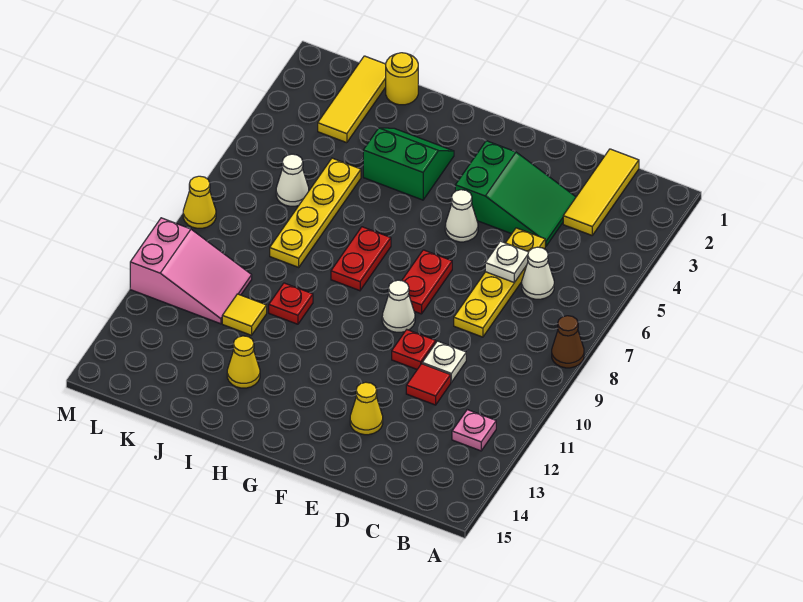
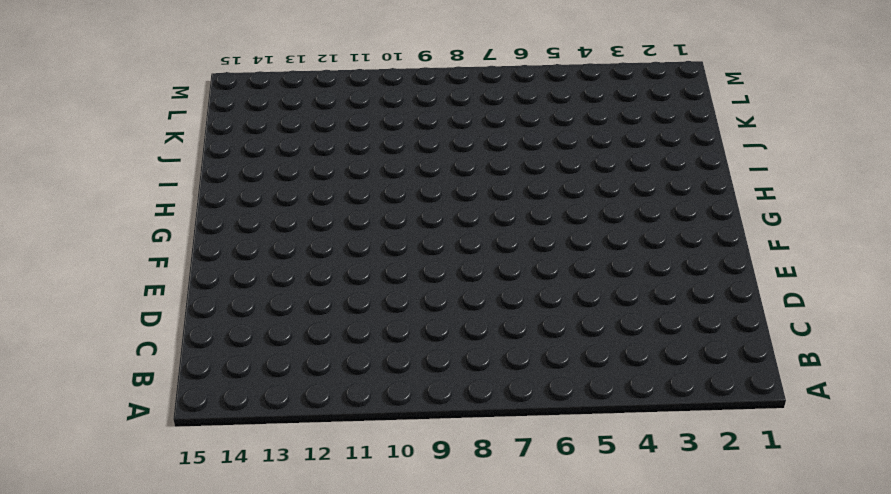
none -> brown cone A8 level 1
none -> pink plate B12 level 1
none -> yellow tile C1:C3 level 1

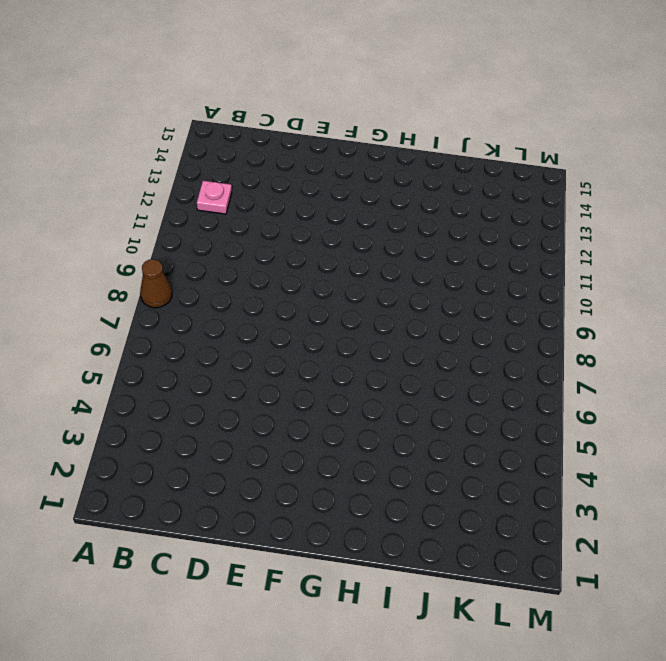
none -> yellow tile C1:C3 level 1
none -> white cone C6 level 1
none -> green slope D3:F4 level 1 top F

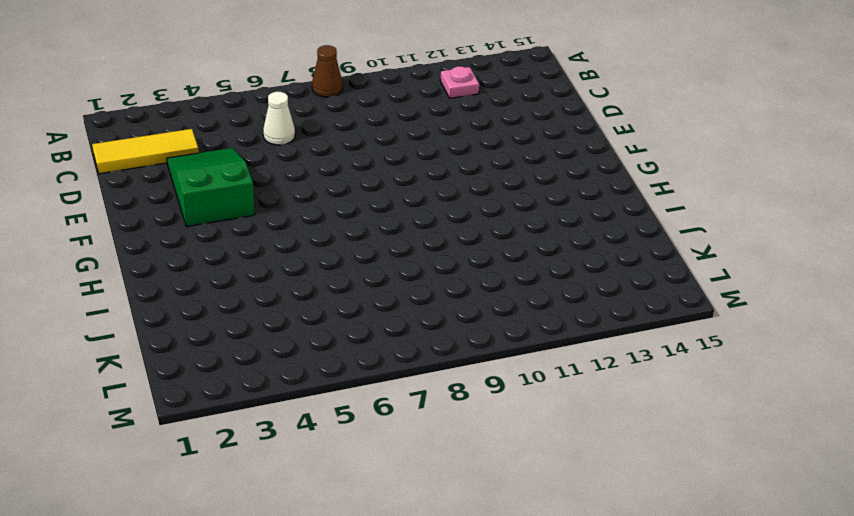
none -> yellow plate D5:D8 level 1
none -> white plate D10 level 1
none -> red tile D11 level 1

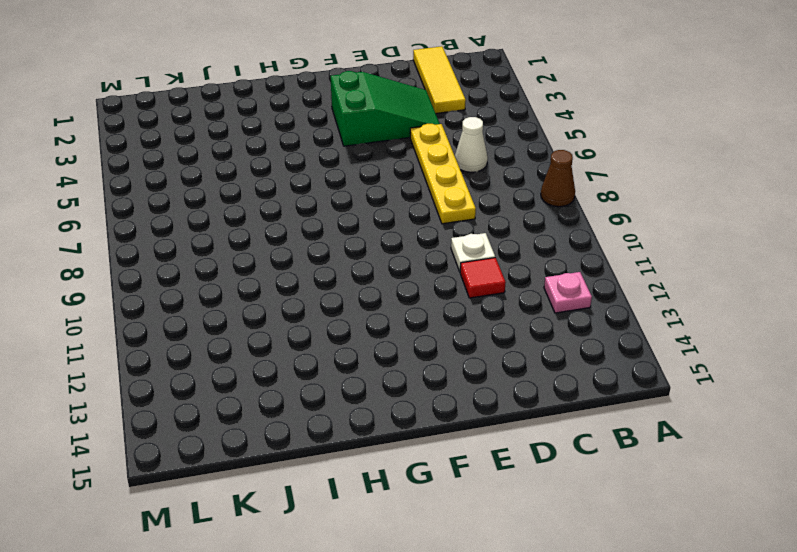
none -> red plate E10 level 1
none -> yellow cone E13 level 1
none -> white cone F5 level 1

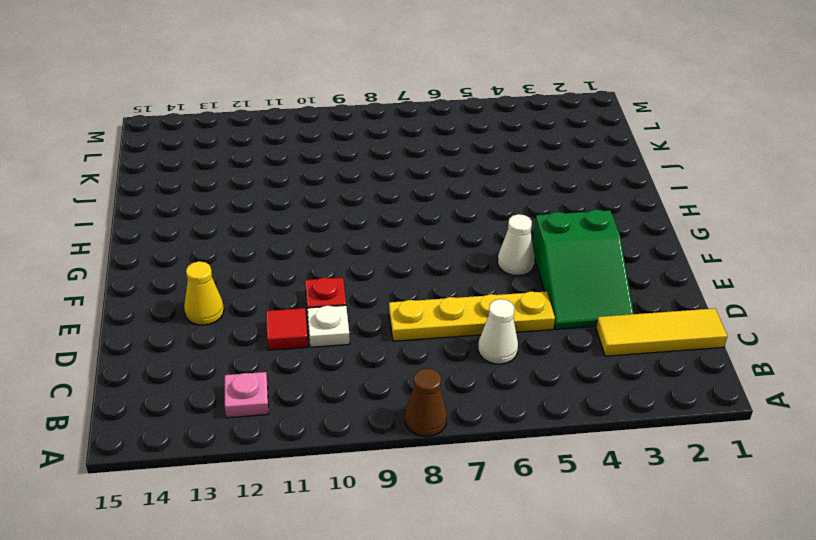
none -> red plate F7:F8 level 1
none -> white cone F9 level 1
none -> green slope H3:I4 level 1 top 4

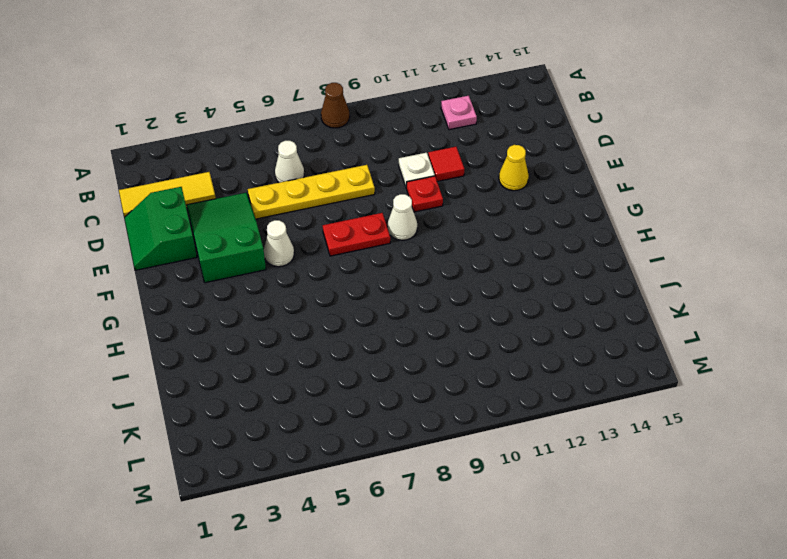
green slope D1:E2 level 1 top 2 -> green slope H3:I4 level 1 top 4
none -> red plate H7:H8 level 1
none -> red plate I10 level 1
none -> yellow cone I13 level 1

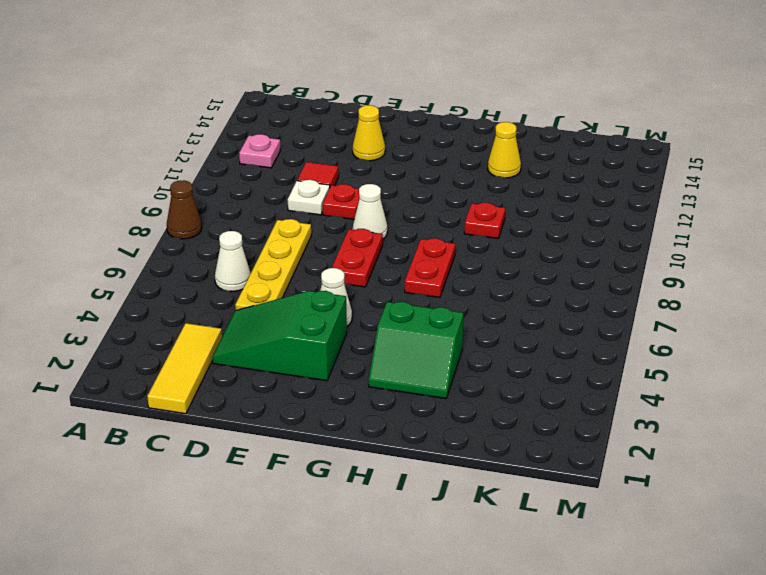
none -> yellow round brick J1 level 1
none -> yellow plate J5:J8 level 1
none -> yellow tile J11 level 1

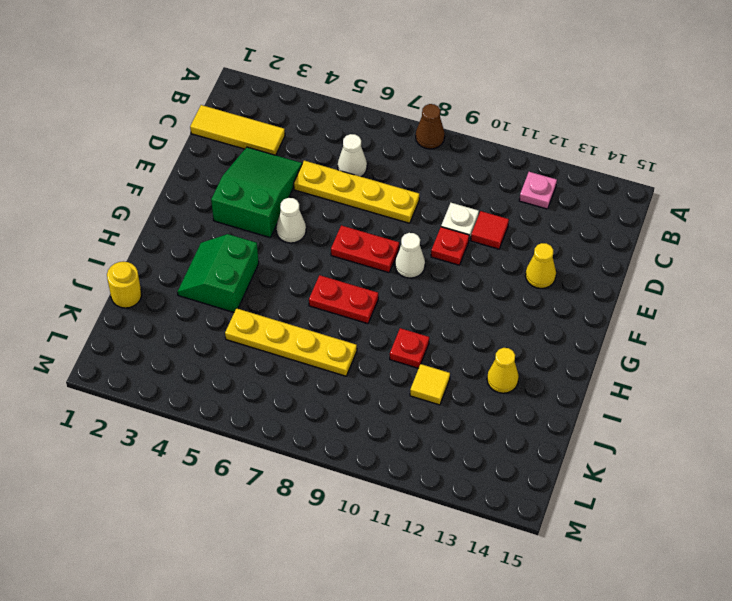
none -> yellow tile K1:K3 level 1
none -> white cone K6 level 1
none -> pink slope K10:M11 level 1 top M

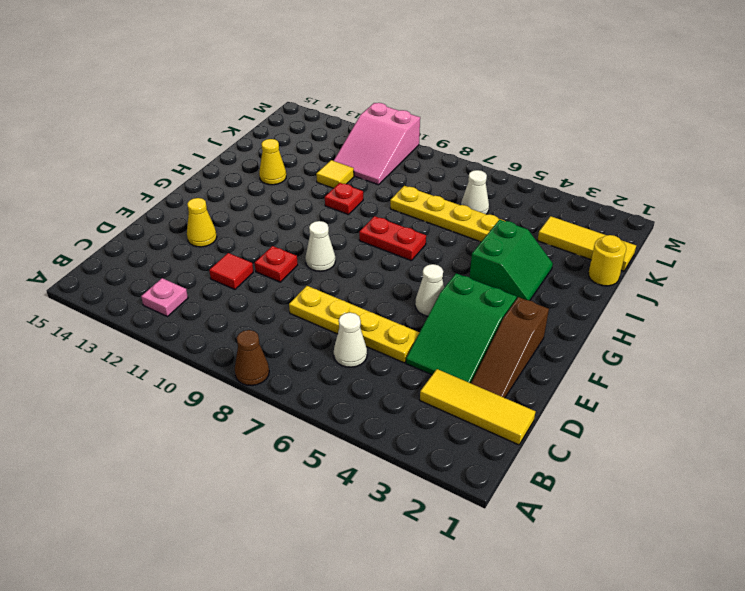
brown slope D2:F2 level 1 top F -> none
none -> white plate D10 level 1
none -> red plate F7:F8 level 1
none -> yellow cone M8 level 1

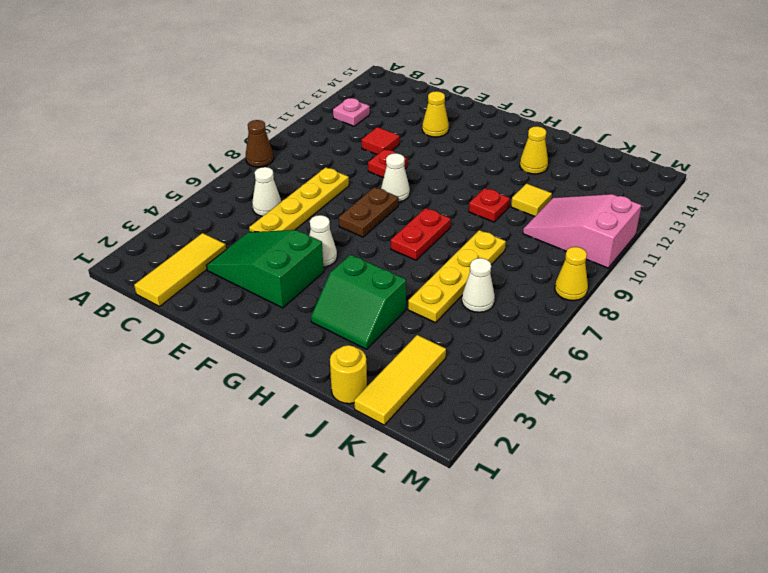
brown plate F7:F8 level 1 -> red plate F7:F8 level 1
none -> white plate D10 level 1
none -> white plate D6 level 2

